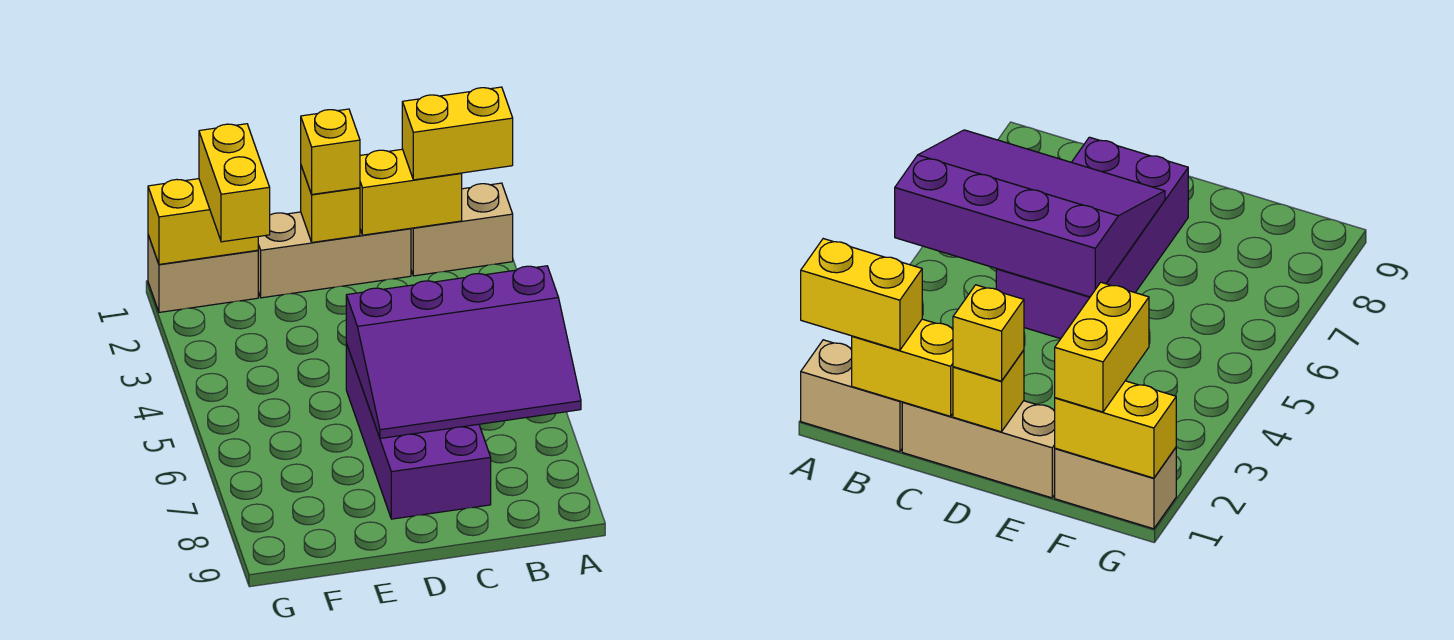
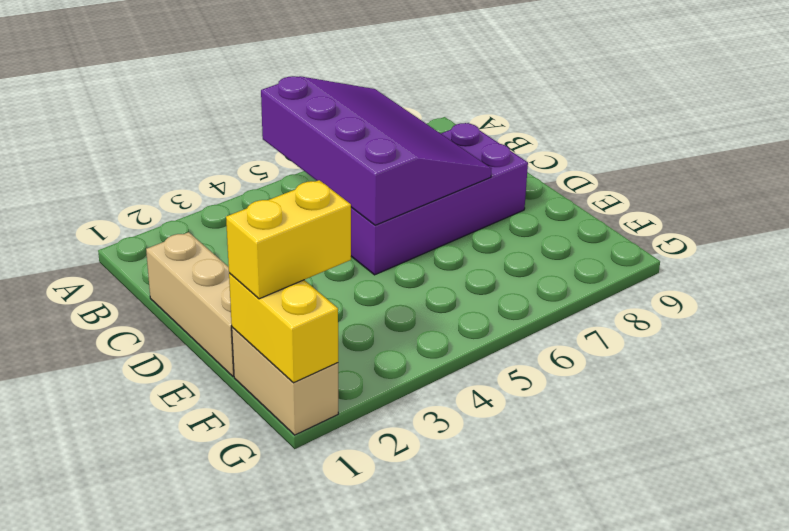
none -> tan brick A1:B1 level 1
none -> yellow brick B1:C1 level 2

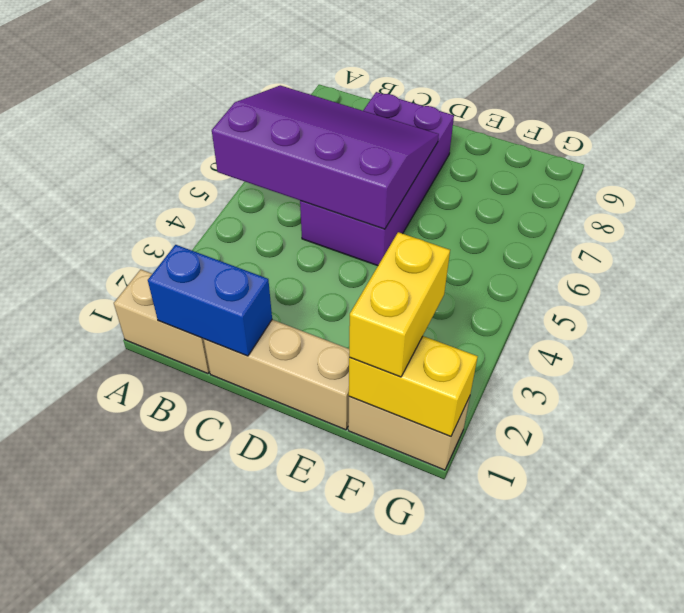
blue brick B1:C1 level 2 -> yellow brick B1:C1 level 2
none -> yellow brick D1 level 2
none -> yellow brick A1:B1 level 3

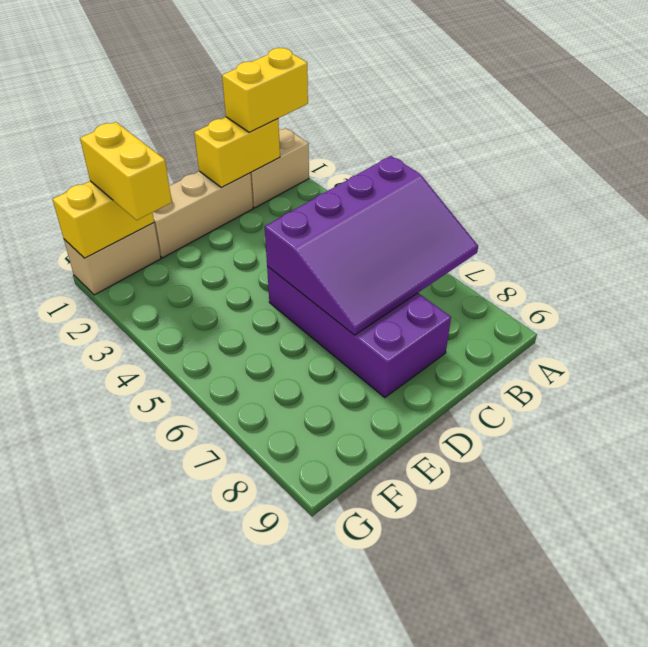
none -> yellow brick D1 level 2
none -> yellow brick D1 level 3

